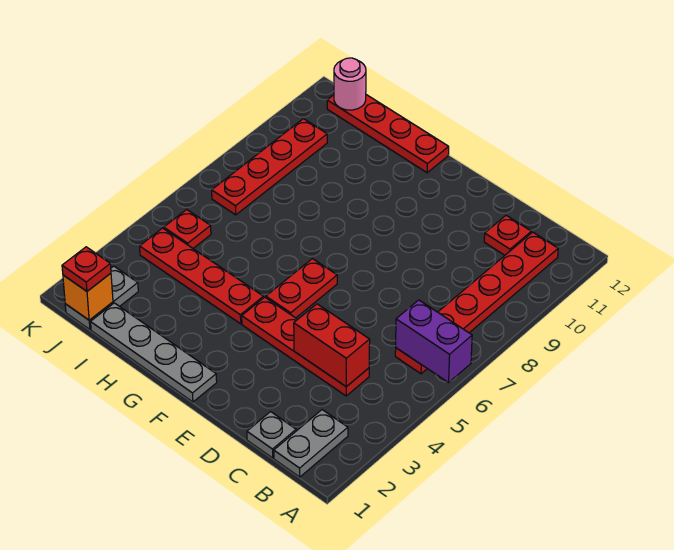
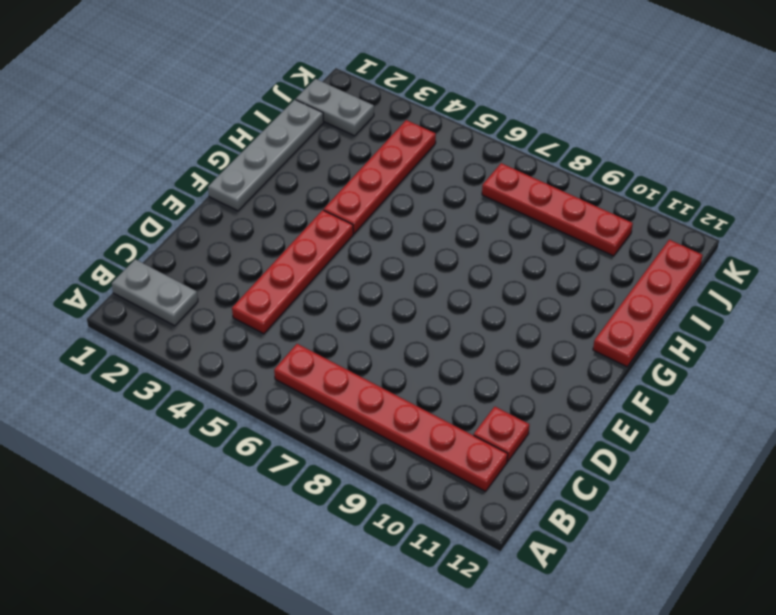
none -> grey plate C1 level 1
none -> red plate F5:F6 level 1
none -> red plate J5 level 1

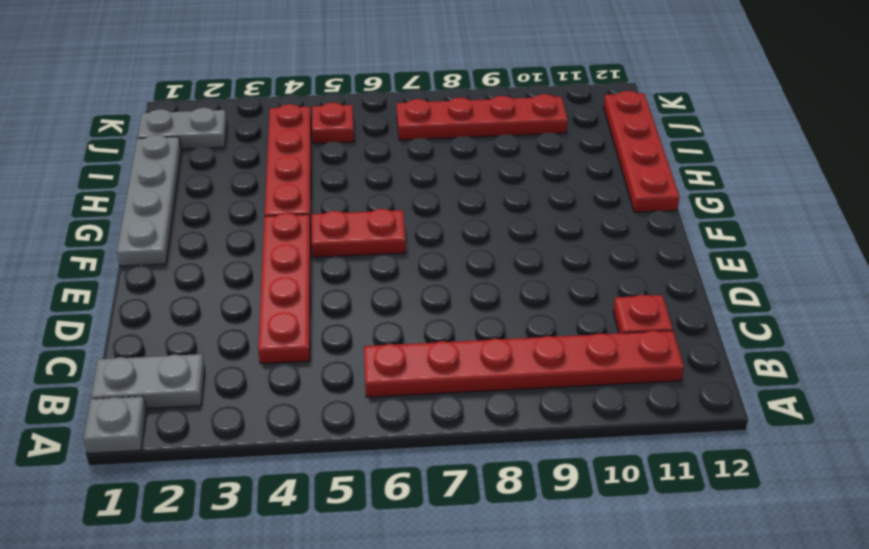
grey plate A1 level 1 -> grey plate C1 level 1
none -> purple brick A6:B6 level 2
none -> red brick C4:D4 level 2
none -> orange brick J1 level 2

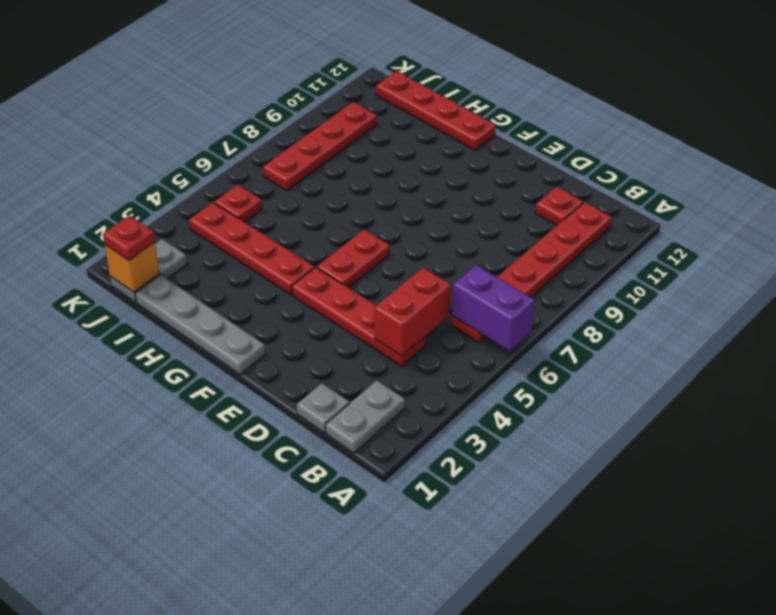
red brick C4:C5 level 2 -> red brick C4:D4 level 2
none -> pink round brick J12 level 2

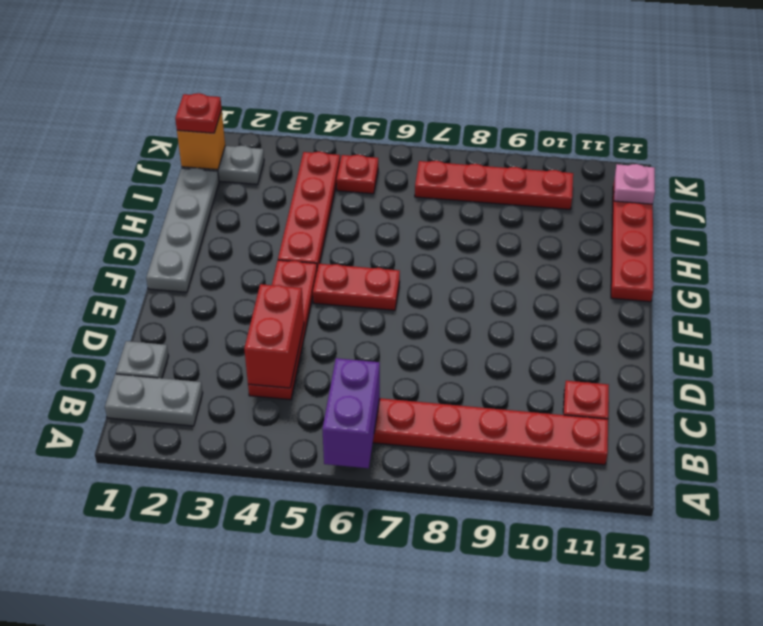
pink plate J12 level 2 -> pink round brick J12 level 2

